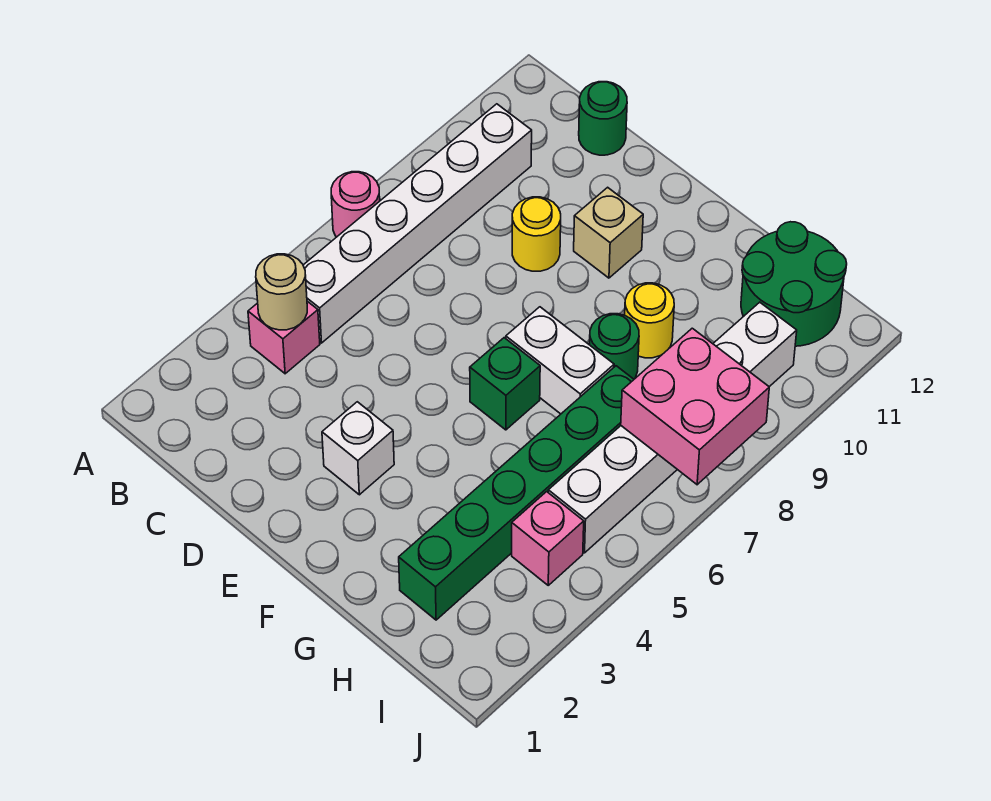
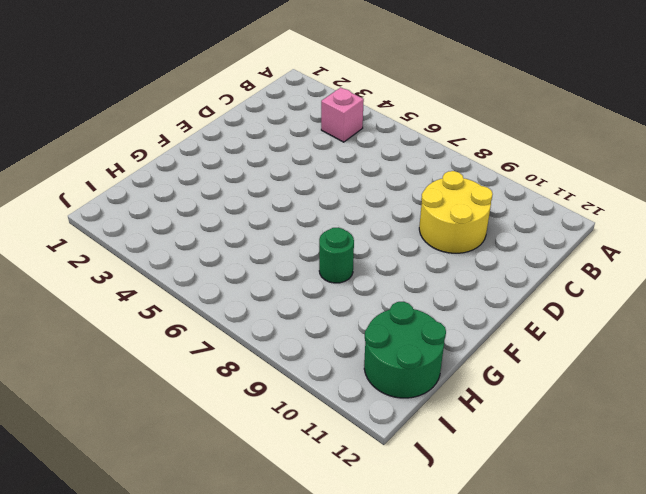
yellow round brick C9:D10 level 1 -> yellow round brick D9 level 1
none -> pink round brick A7 level 1
none -> white brick B5:B10 level 1
none -> green round brick C12 level 1

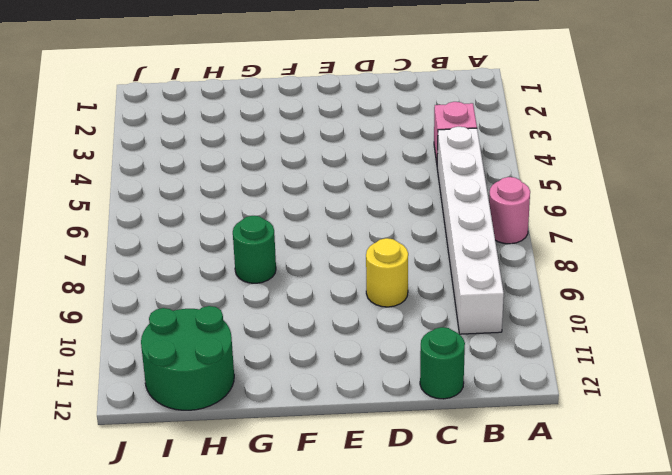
none -> white brick E3 level 1
none -> tan brick E10 level 1
none -> green brick F6 level 1

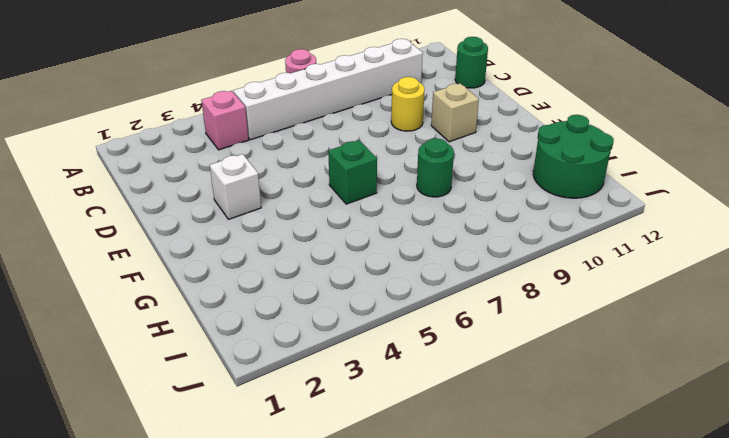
none -> white brick F7:G7 level 1
none -> yellow round brick G9 level 1
none -> green brick H2:H7 level 1

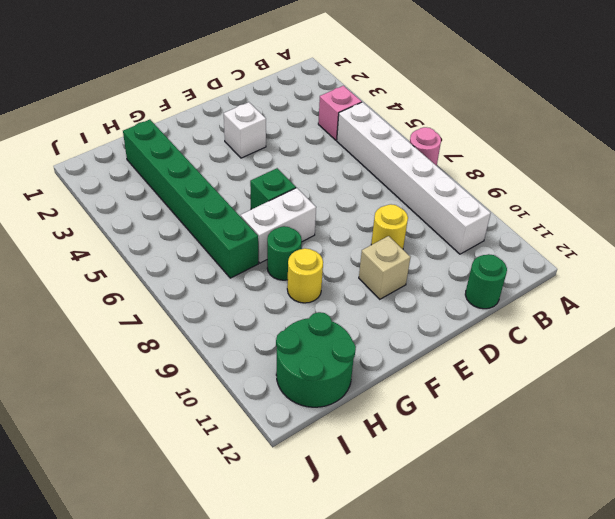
none -> pink brick I4 level 1
none -> white brick I5:I10 level 1
none -> tan round brick B4 level 2

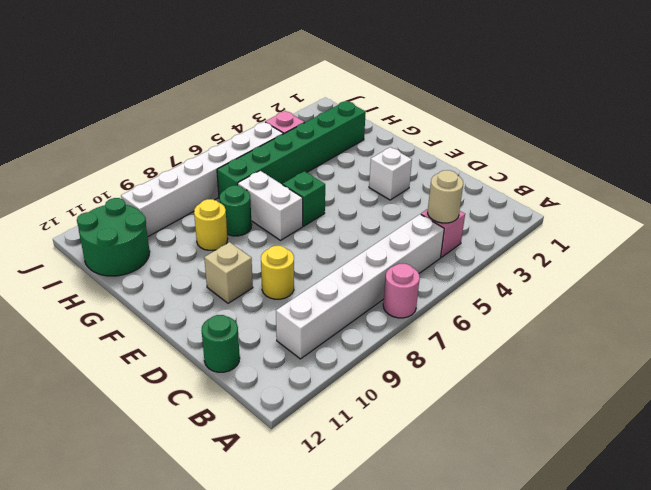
none -> pink brick I7:J8 level 2

